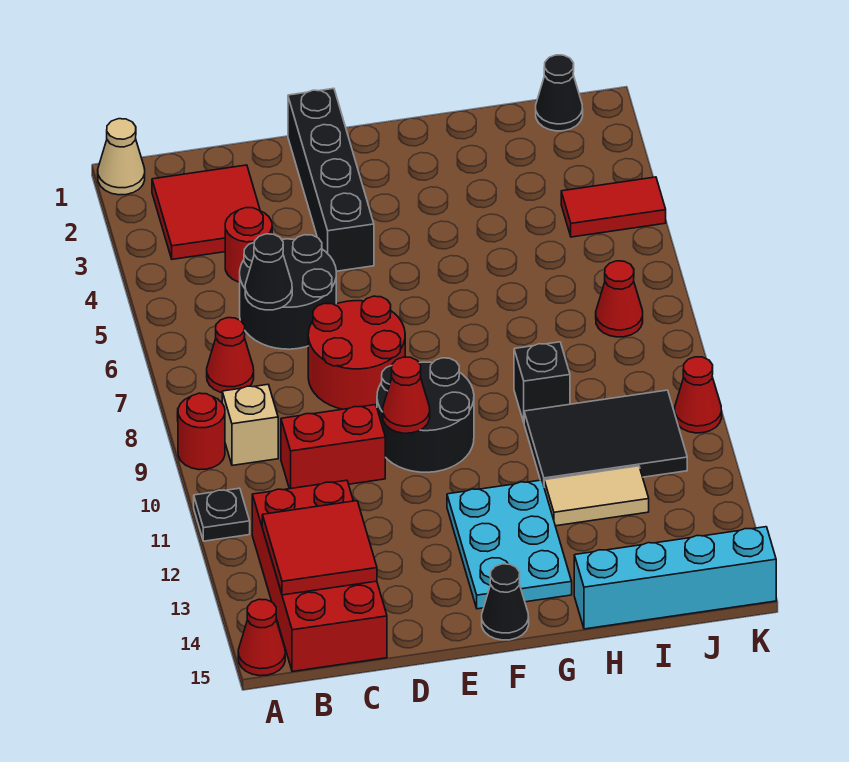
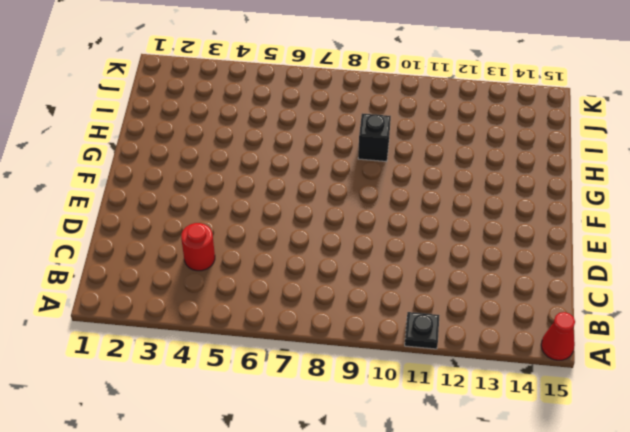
none -> tan cone A1 level 1
none -> red round brick A9 level 1
none -> red tile B2:C3 level 1

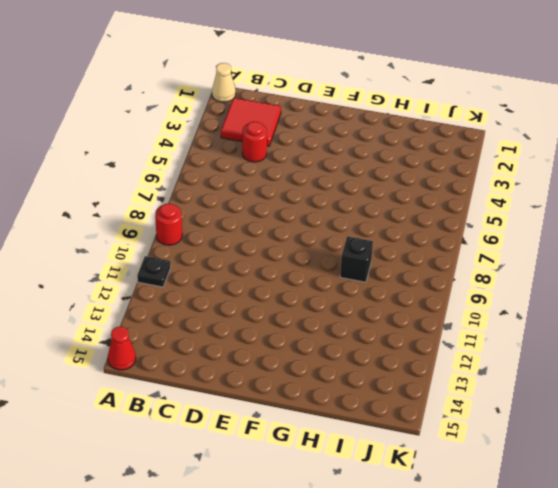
none -> red cone B7 level 1
none -> tan brick B9 level 1
none -> red brick B12:C15 level 1

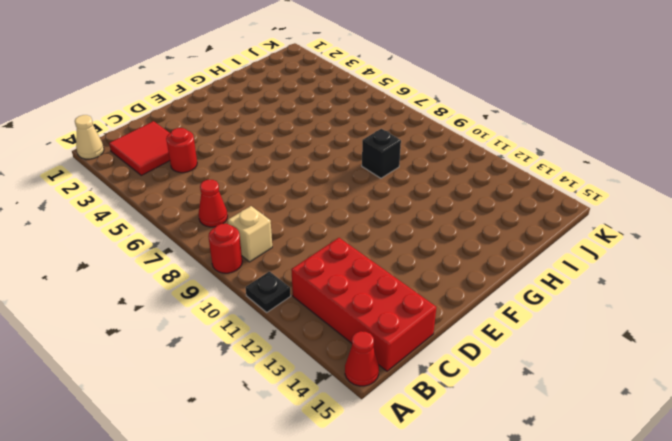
none -> black round brick C5:D6 level 1
none -> red brick C10:D10 level 1
none -> red round brick D7:E8 level 1

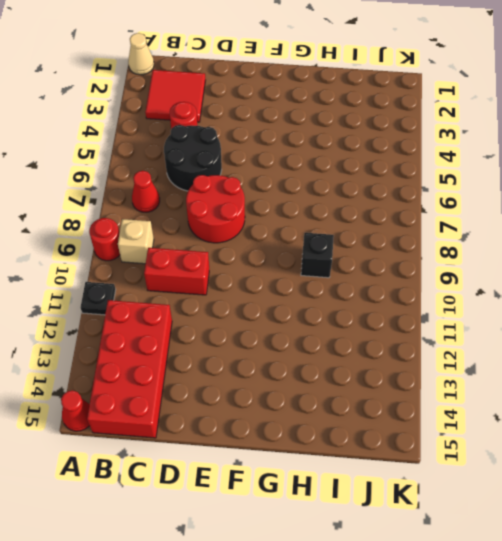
none -> black brick E1:E4 level 1
none -> black round brick E9:F10 level 1
none -> cyan plate F12:G14 level 1

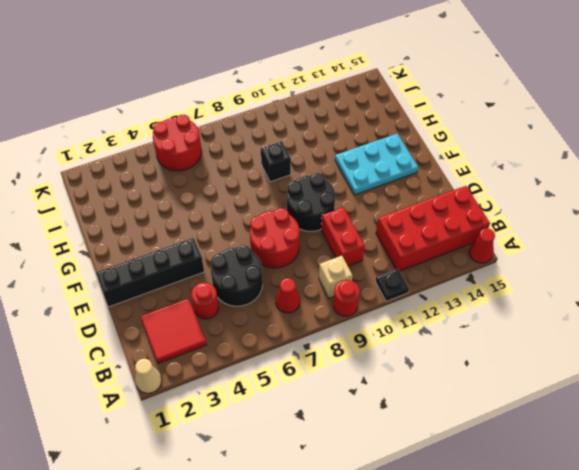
red round brick J5:K6 level 1 -> none
none -> black cone F15 level 1
none -> black tile H10:J11 level 1
none -> tan tile H12:I12 level 1

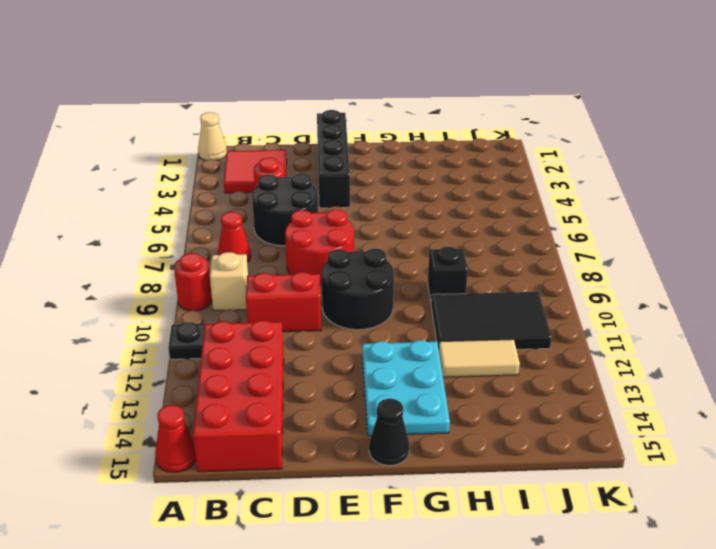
none -> cyan brick H15:K15 level 1
none -> black cone J1 level 1
none -> red tile J4:K4 level 1

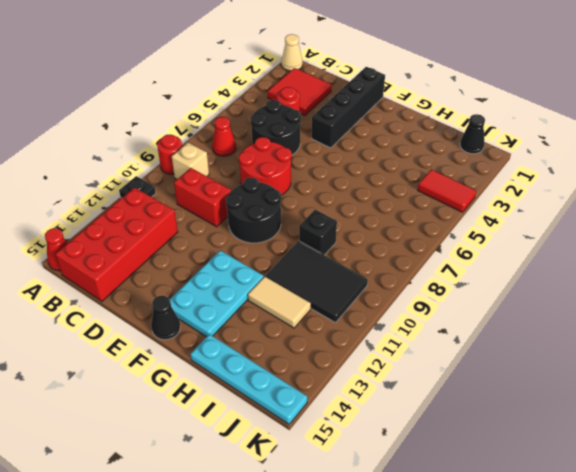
cyan plate H15:K15 level 1 -> cyan brick H15:K15 level 1
none -> red cone J7 level 1
none -> red cone K10 level 1
none -> red tile B13:C14 level 2

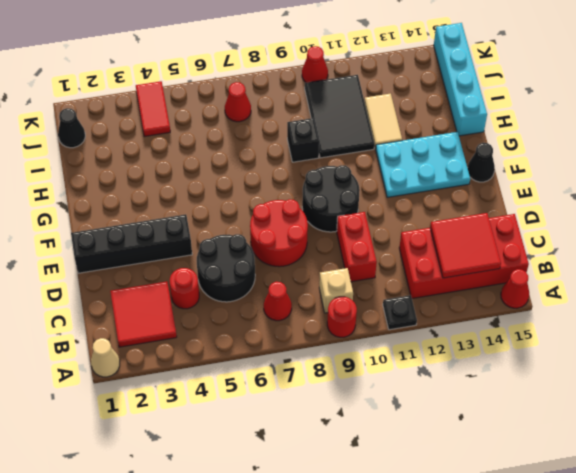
none -> black cone C6 level 2
none -> red cone E10 level 2

